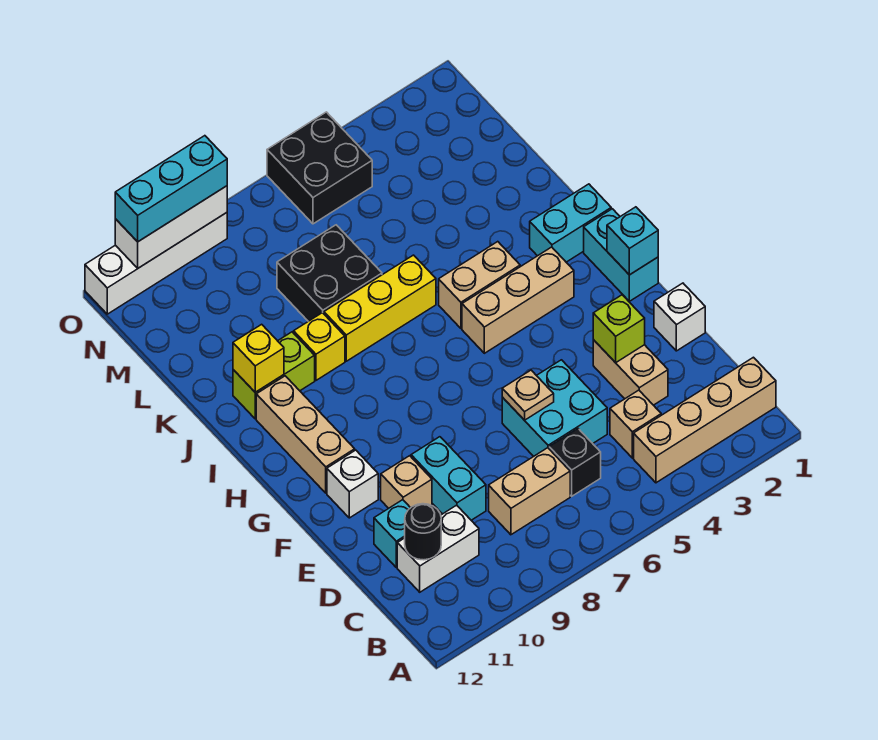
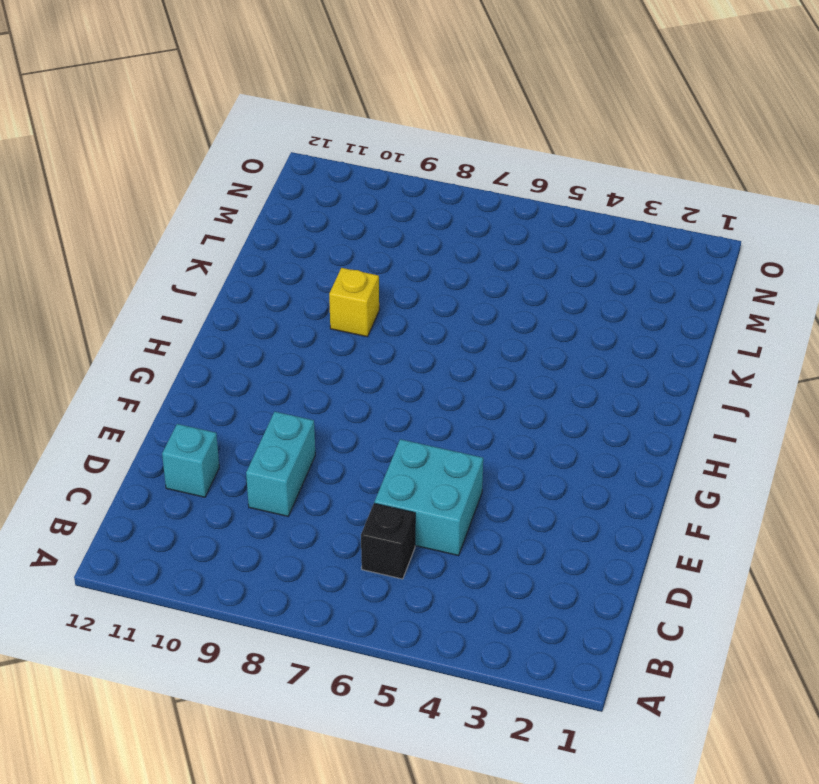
none -> tan brick B1:B4 level 1
none -> tan brick C4 level 1
none -> tan brick C7:C8 level 1
none -> white brick C10:C11 level 1

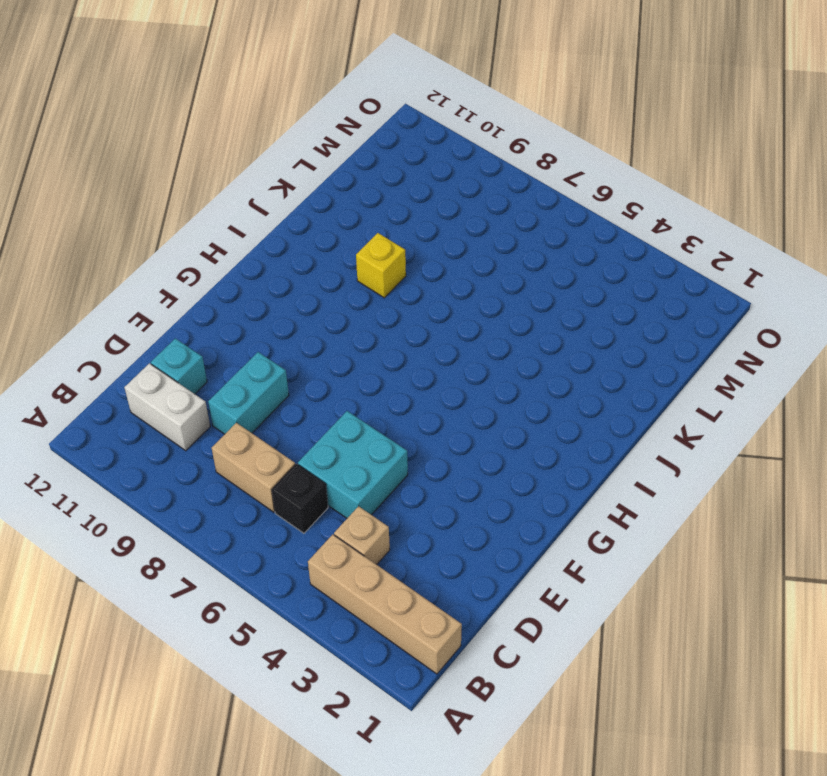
none -> tan brick D3:E3 level 1
none -> white brick E1 level 1
none -> tan brick E10 level 1
none -> white brick F11 level 1

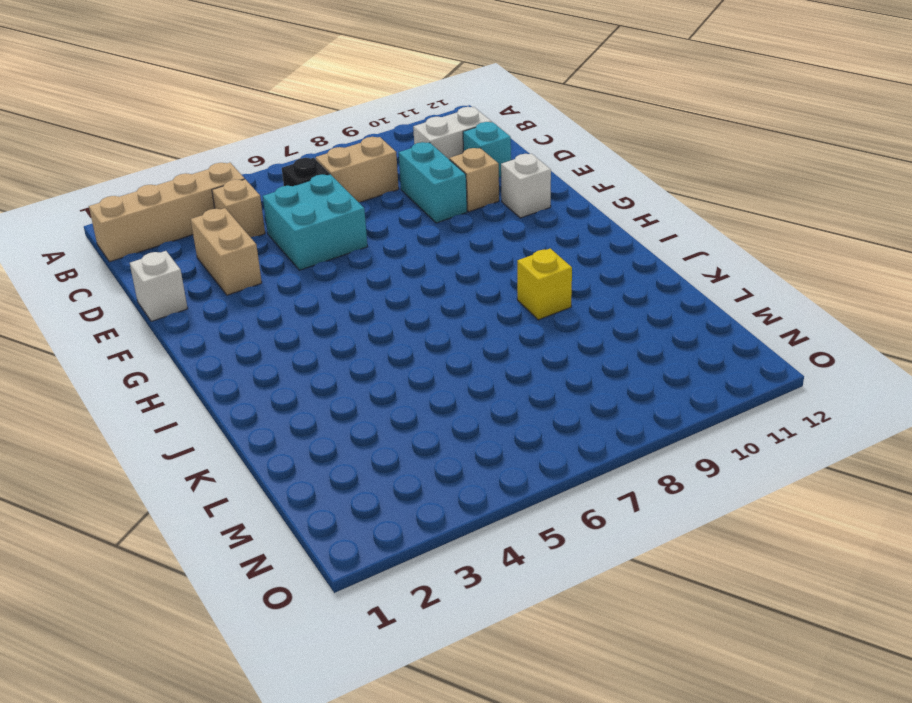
none -> cyan brick G1:H1 level 1
none -> tan brick G11:I11 level 1
none -> tan brick H3:H5 level 1
none -> cyan brick I1:I2 level 1

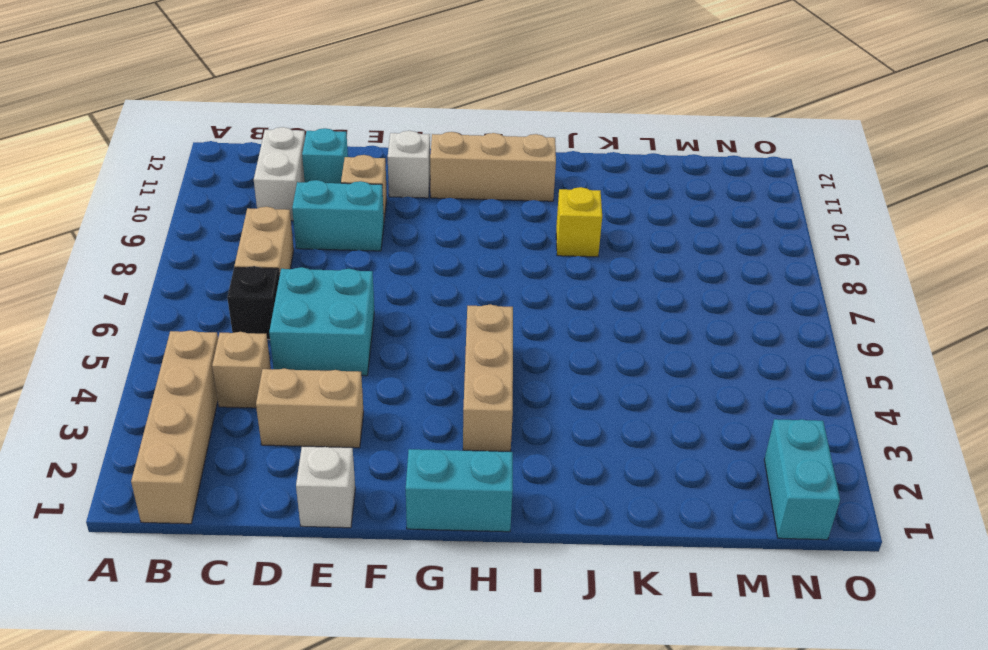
cyan brick N1:N2 level 1 -> cyan brick I1:I2 level 1
none -> tan brick I4:I5 level 1
none -> yellow brick J6:J8 level 1
none -> lime brick J10:J11 level 1
none -> black brick K7:L8 level 1

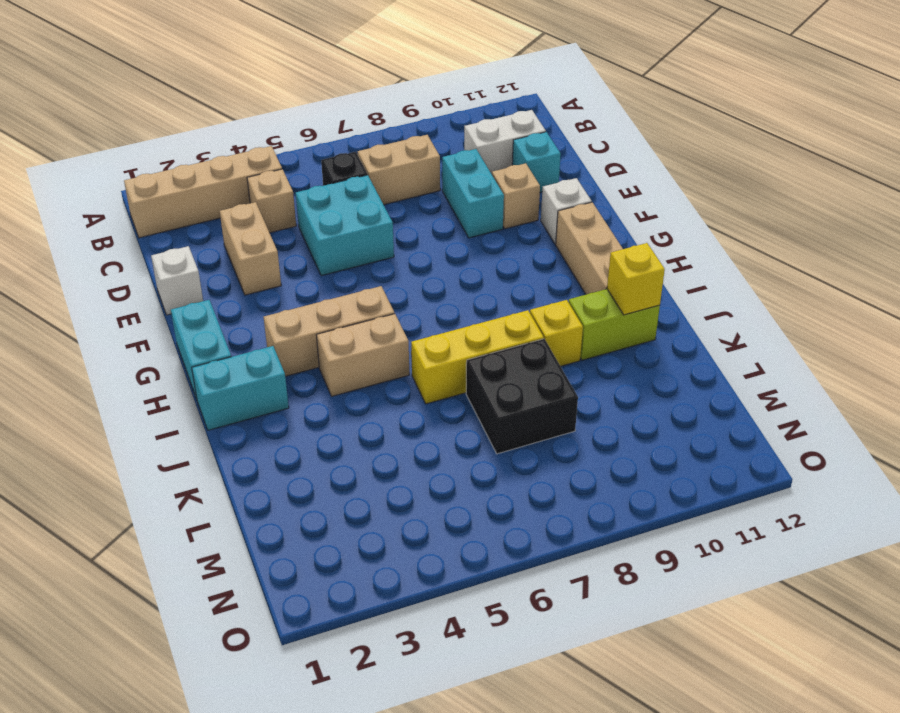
none -> black brick N5:O6 level 1
none -> white brick O9:O12 level 1
none -> black round brick C11 level 2
none -> lime brick E3 level 2

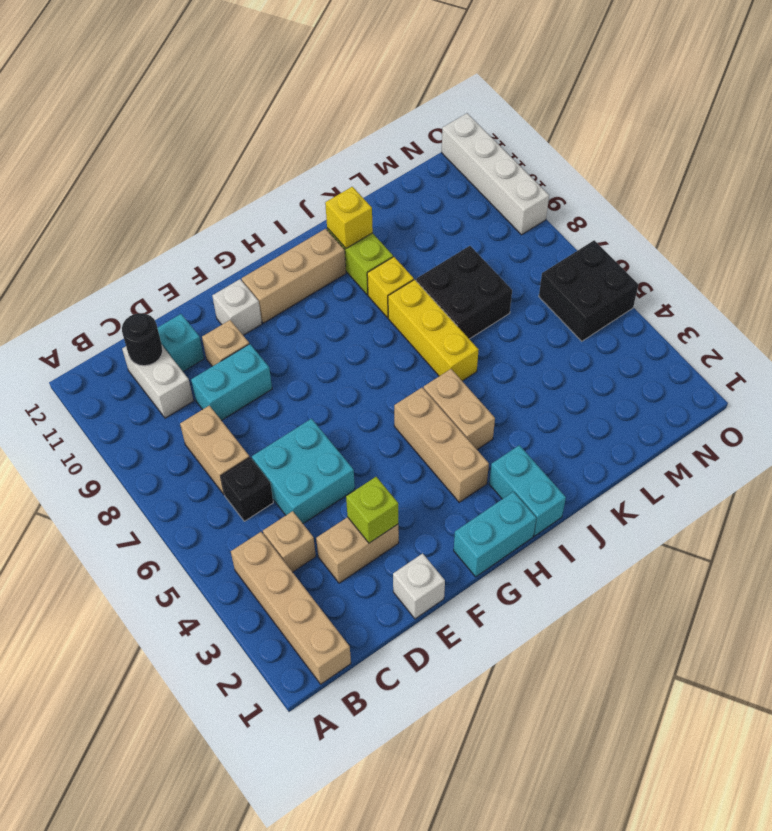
none -> tan plate E6 level 2
none -> cyan brick G1 level 2
none -> white brick O9:O11 level 2
none -> cyan brick O9:O11 level 3

